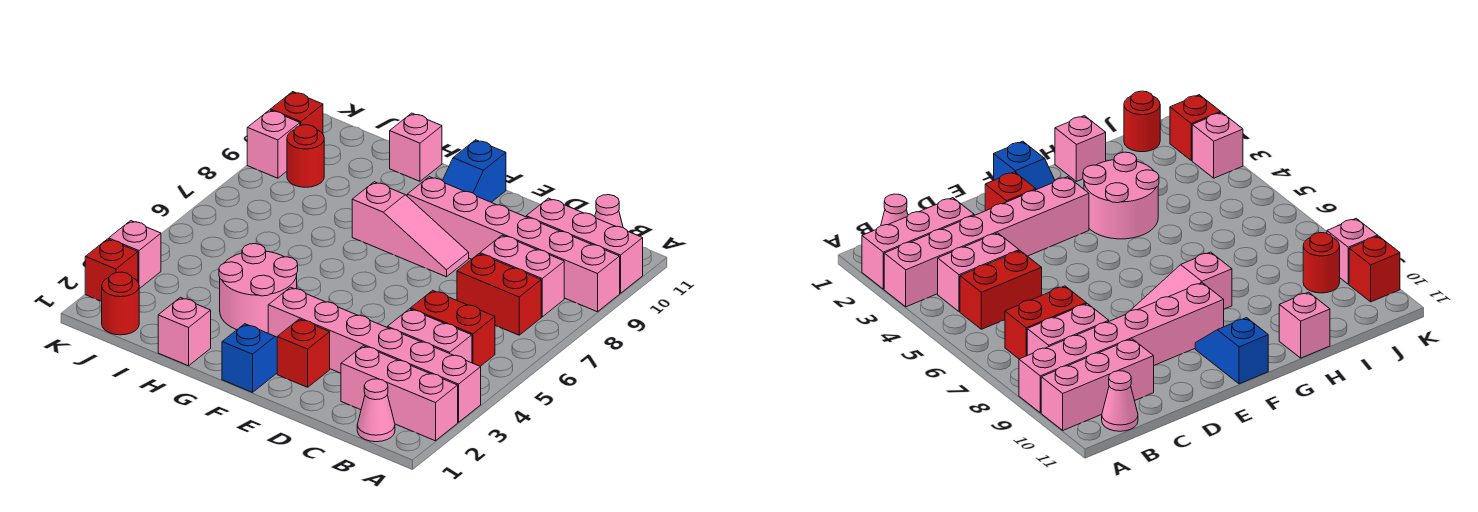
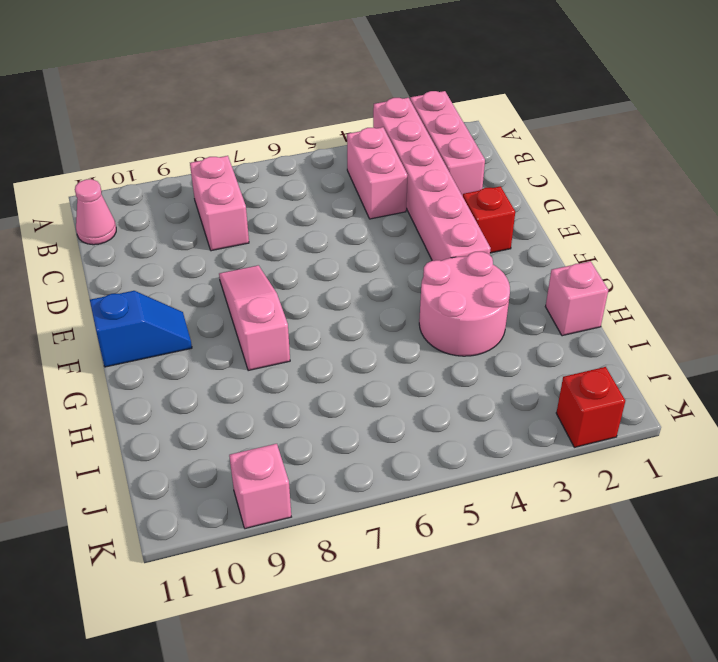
none -> pink brick A9:F9 level 1
none -> pink brick A10:C10 level 1
none -> pink cone B1 level 1

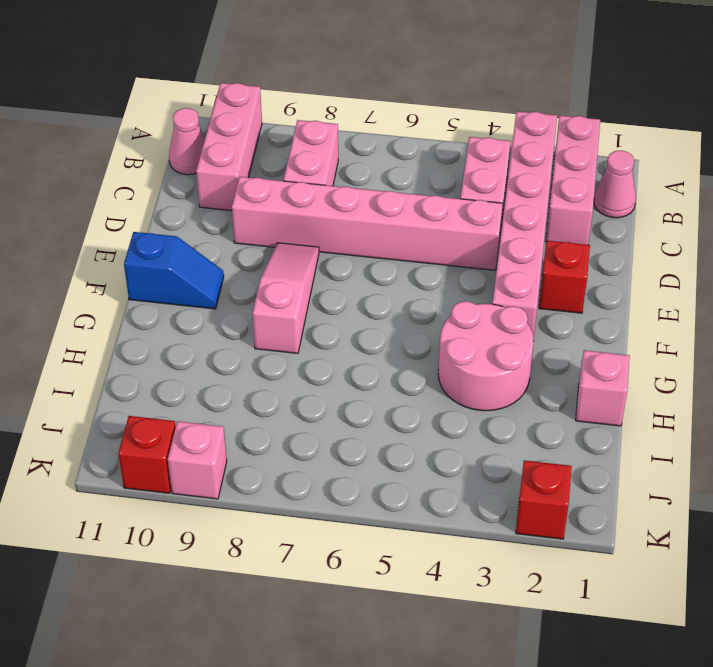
pink brick D4:D9 level 1 -> pink brick A9:F9 level 1
none -> red brick B5:C5 level 1
none -> red brick B7:C7 level 1
none -> blue slope F1:F2 level 1 top 1

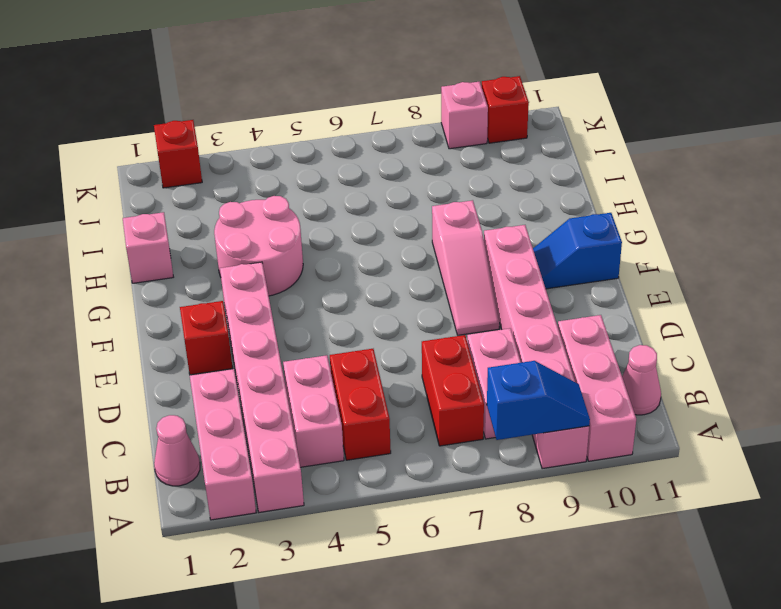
blue slope A8:A9 level 2 top 8 -> blue slope F1:F2 level 1 top 1
none -> pink brick H11 level 1
none -> red round brick J1 level 1
none -> red round brick J9 level 1

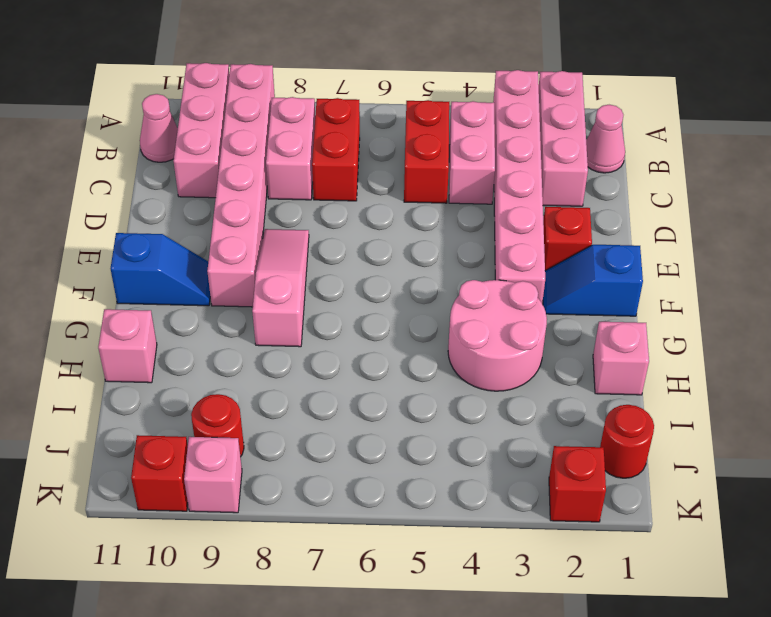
none -> pink brick K3 level 1

